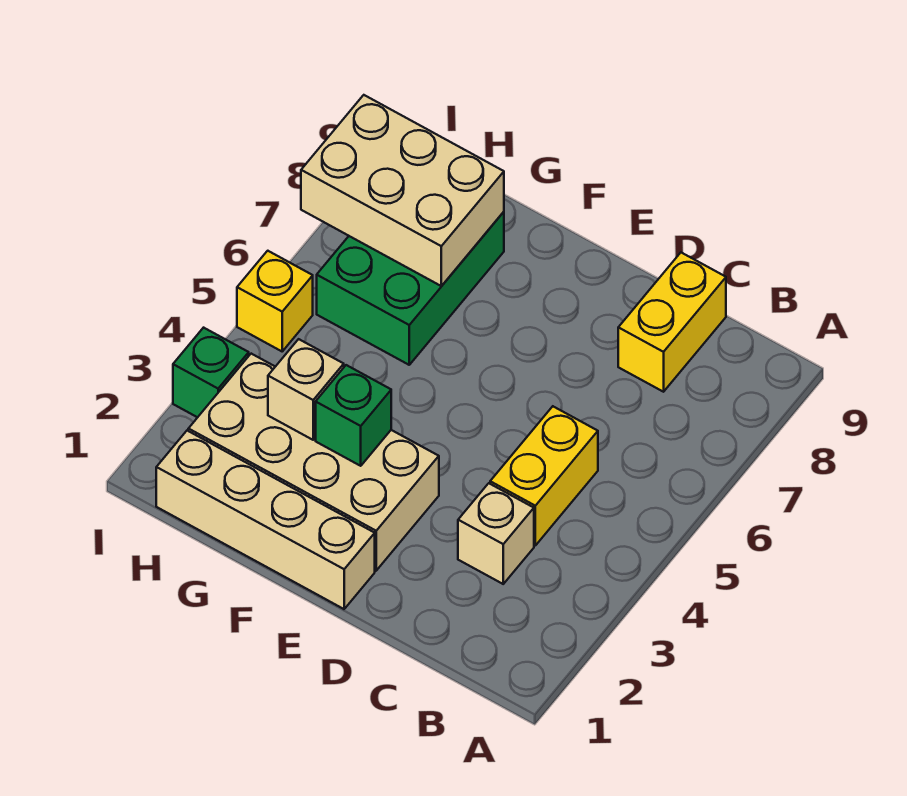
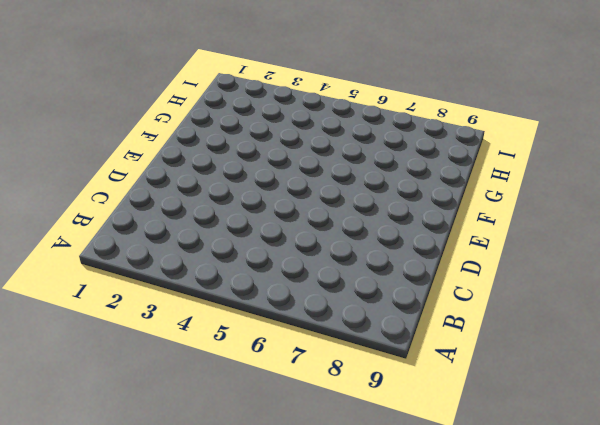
none -> tan brick C3 level 1
none -> yellow brick C4:C5 level 1

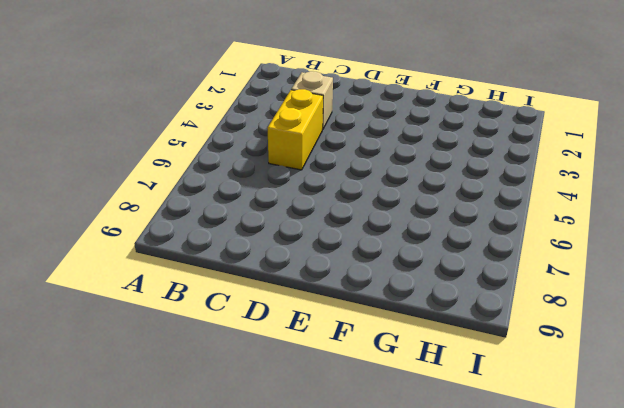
none -> yellow brick C8:C9 level 1
none -> tan brick E1:H1 level 1

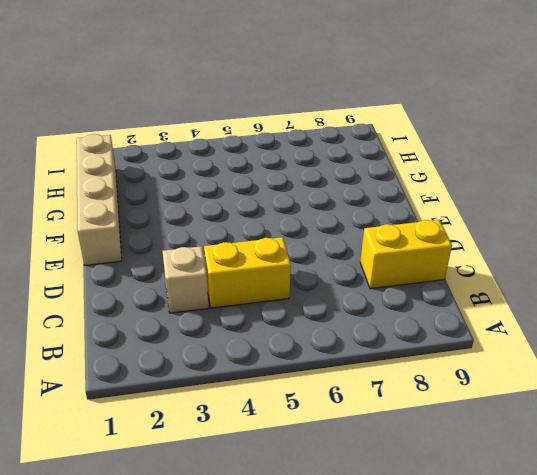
none -> tan brick E2:H3 level 1
none -> green brick G6:H8 level 1

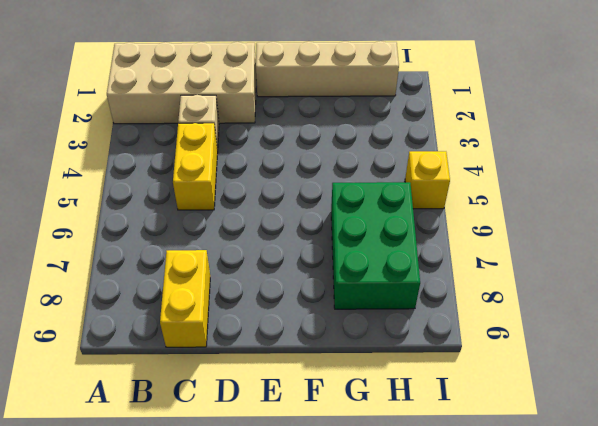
tan brick A1:D2 level 1 -> tan brick E2:H3 level 1
none -> green brick I3 level 1
none -> green brick F3 level 2

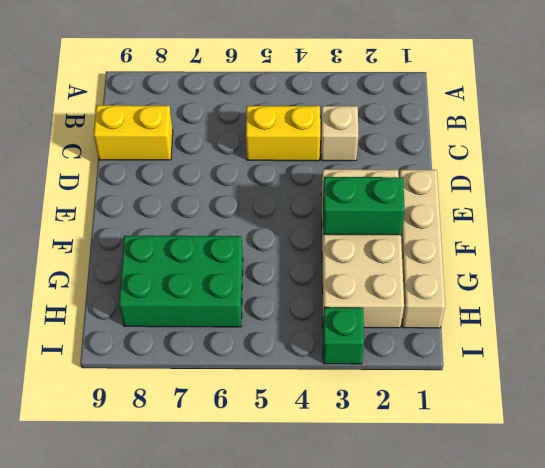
green brick F2:F3 level 2 -> green brick F3 level 2
none -> yellow brick I5 level 1
none -> tan brick G3 level 2

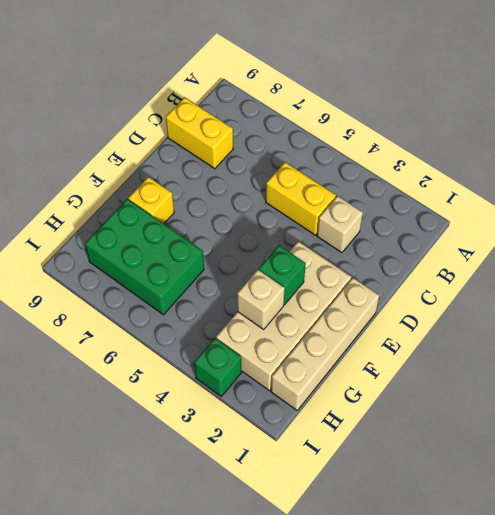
yellow brick F8 level 1 -> yellow brick I5 level 1
none -> tan brick G7:I8 level 2

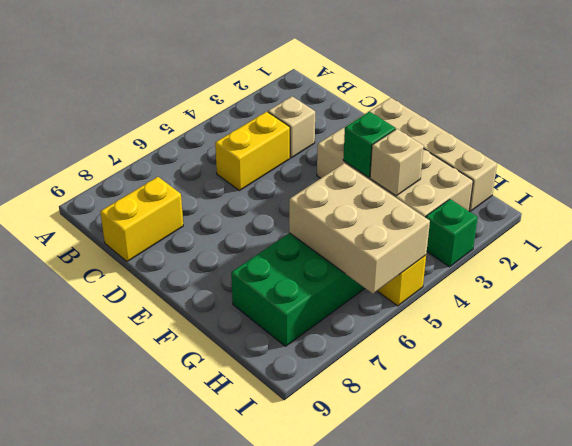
tan brick G5:I6 level 2 -> tan brick G7:I8 level 2

